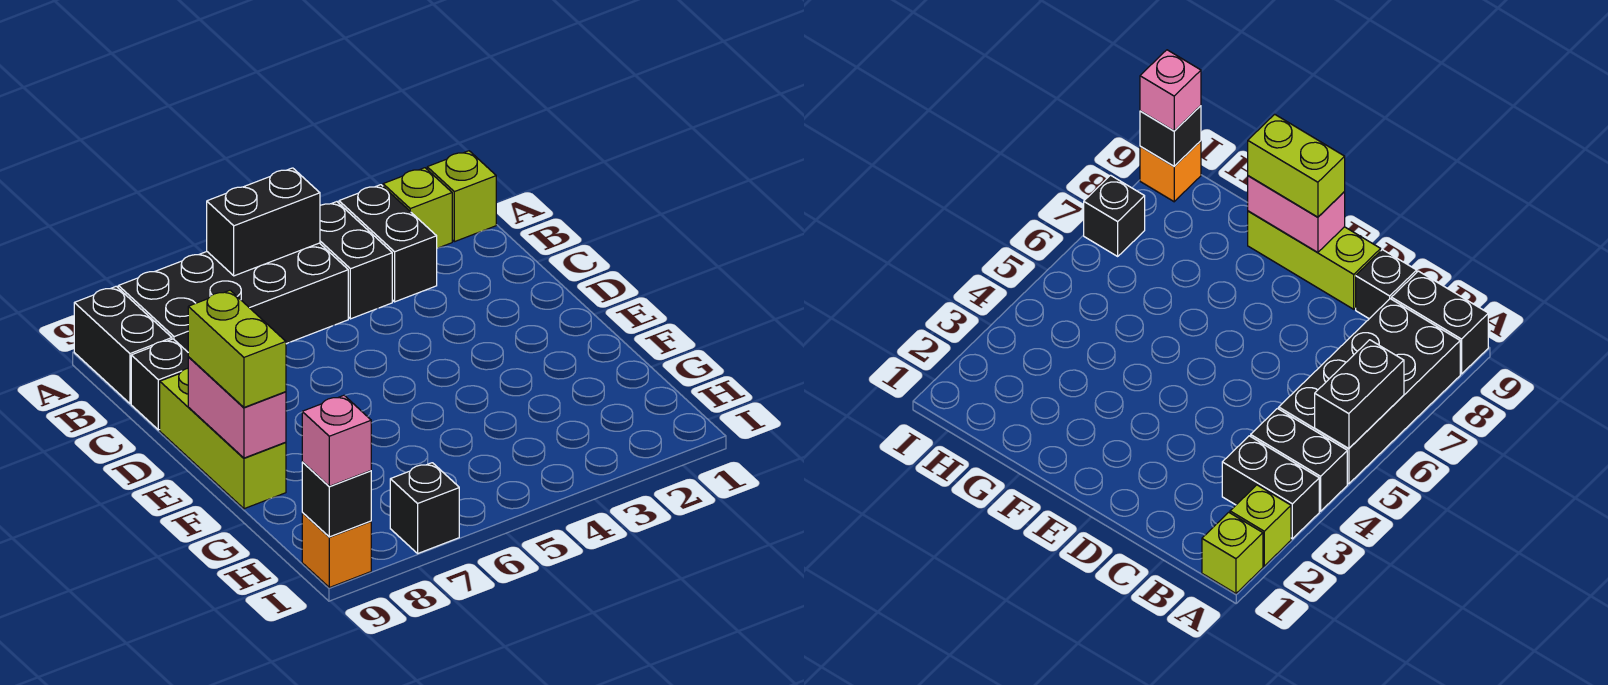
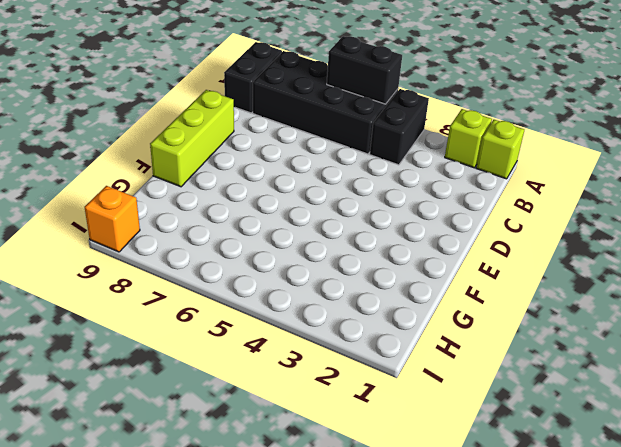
none -> black brick A3:B3 level 1
none -> black brick C9 level 1
none -> black brick I7 level 1

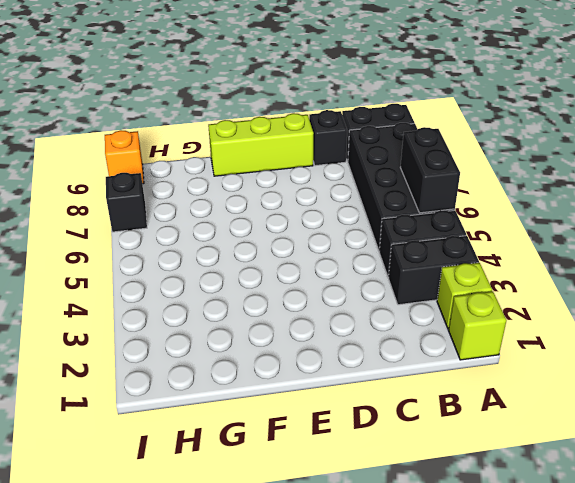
none -> pink brick E9:F9 level 2
none -> black brick I9 level 2
none -> lime brick E9:F9 level 3

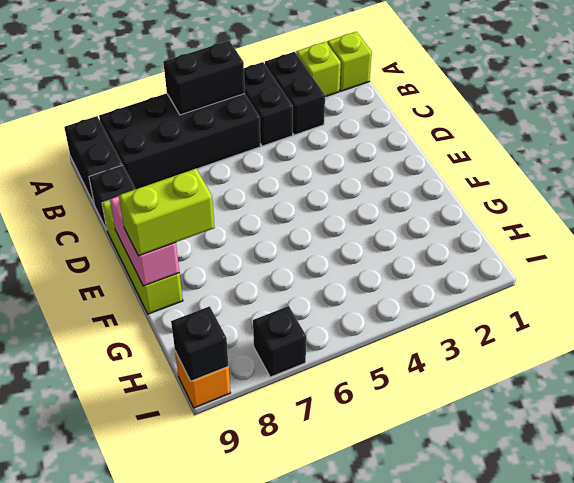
lime brick F8:F9 level 3 -> lime brick E9:F9 level 3
none -> pink brick I9 level 3

